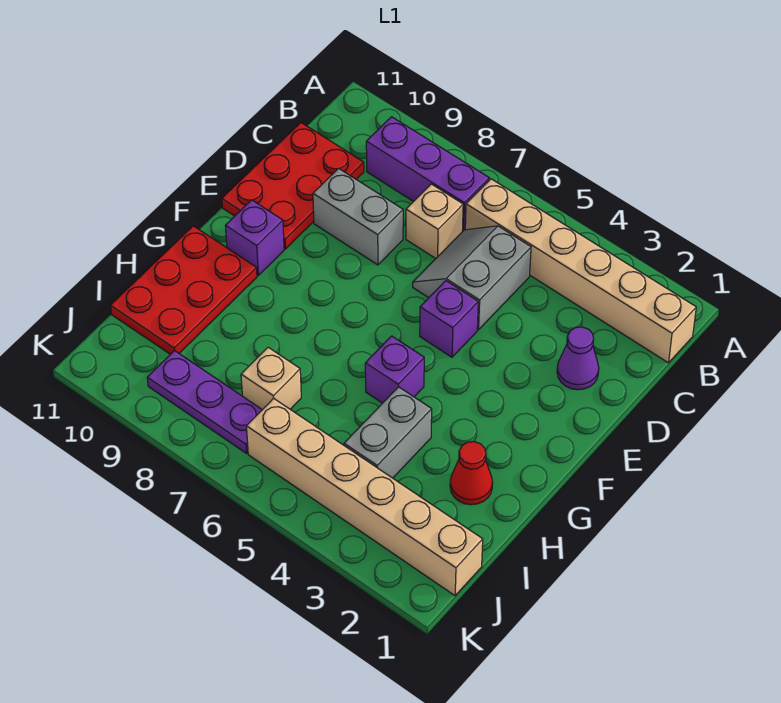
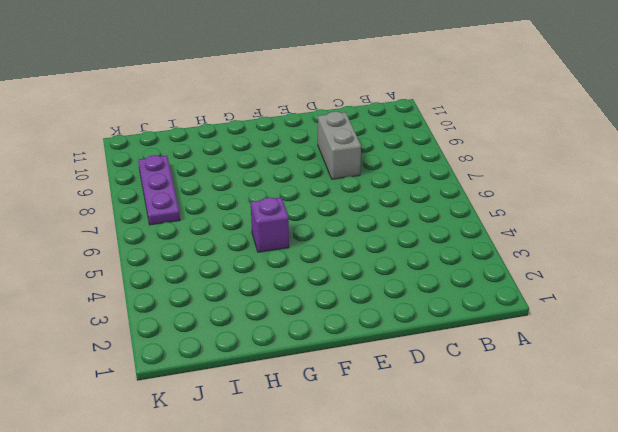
none -> tan brick B1:B6 level 1
none -> purple brick B7:B9 level 1
none -> grey slope C5:D6 level 1 top 5

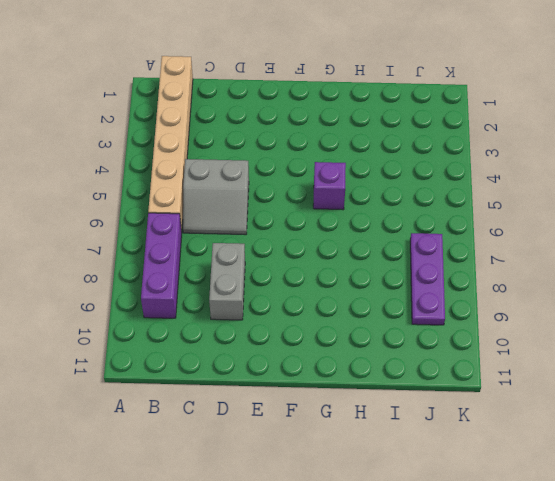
none -> tan brick C7 level 1
none -> red plate C10:E11 level 1
none -> purple cone D2 level 1

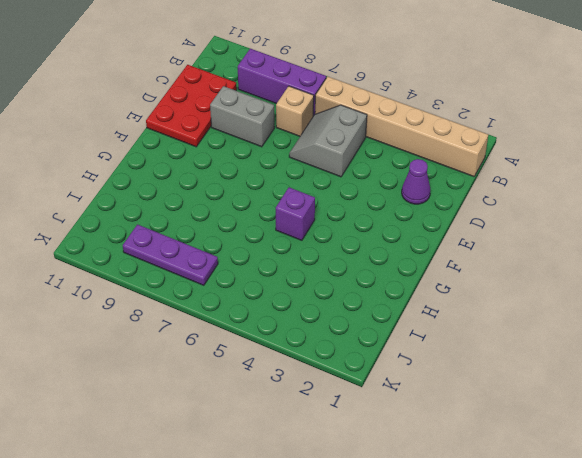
none -> purple brick E5 level 1
none -> purple brick F10 level 1
none -> red plate G10:I11 level 1

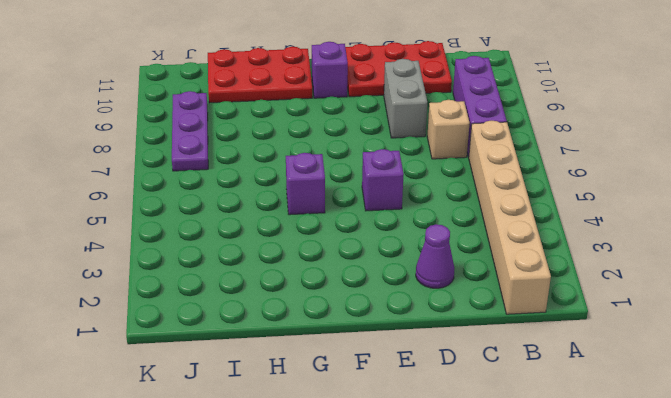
none -> grey slope C5:D6 level 1 top 5
none -> red cone H2 level 1
none -> grey brick H4:I4 level 1

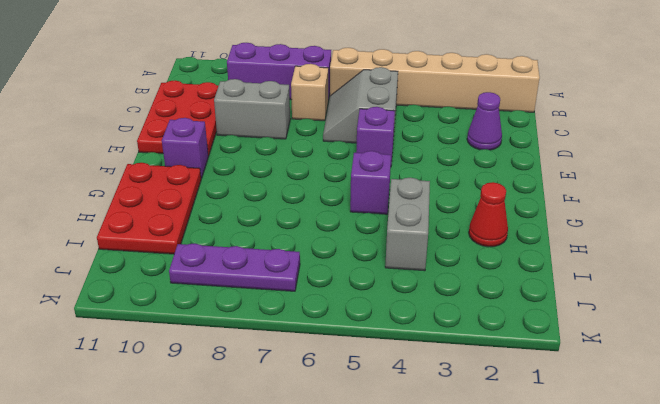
none -> tan brick I7 level 1
none -> tan brick J1:J6 level 1

